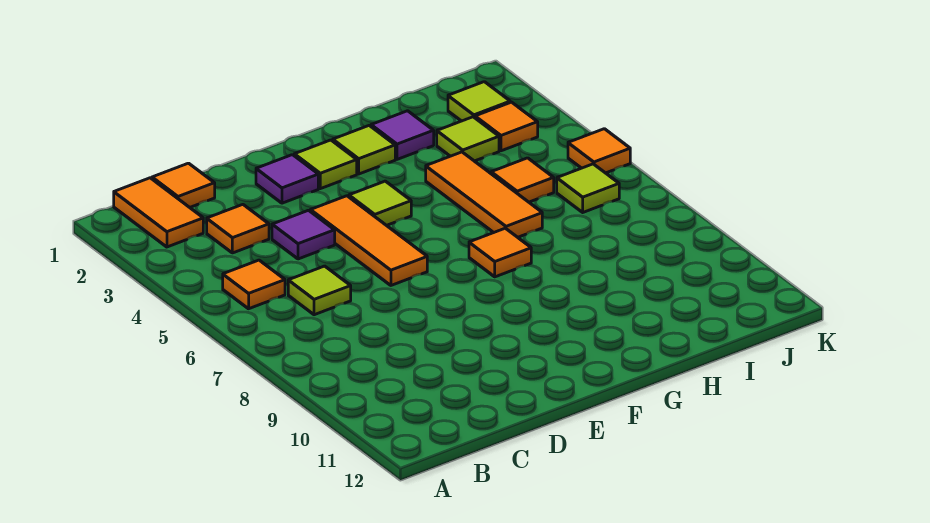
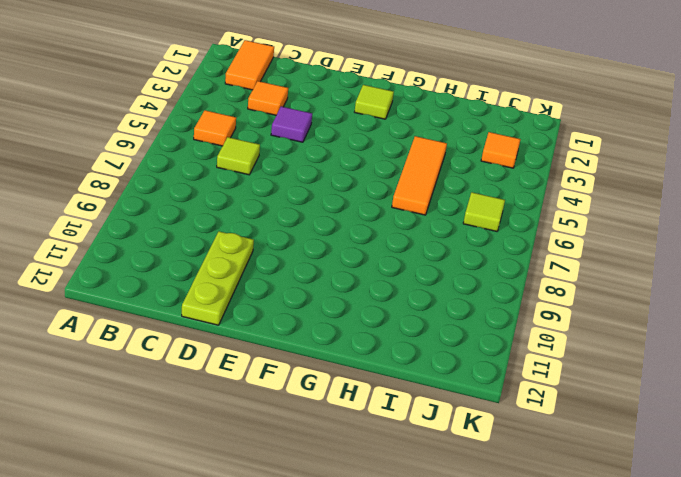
lime plate D10:D12 level 1 -> none
none -> orange tile C1 level 1
none -> purple tile E2 level 1
none -> orange tile E4:E6 level 1

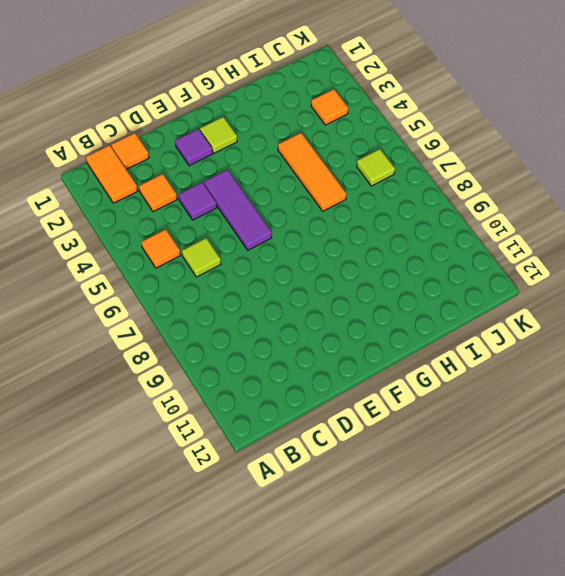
purple tile E4:E6 level 1 -> orange tile E4:E6 level 1
none -> lime tile F4 level 1
none -> lime tile G2 level 1
none -> orange tile G7 level 1

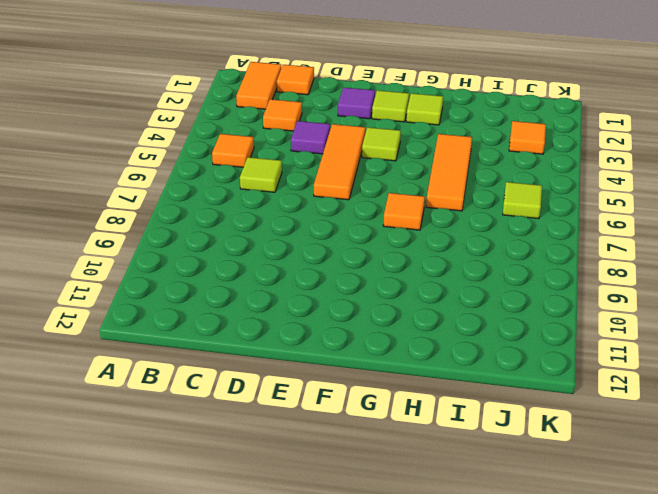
none -> purple tile H2 level 1
none -> lime tile I3 level 1
none -> orange tile I5 level 1

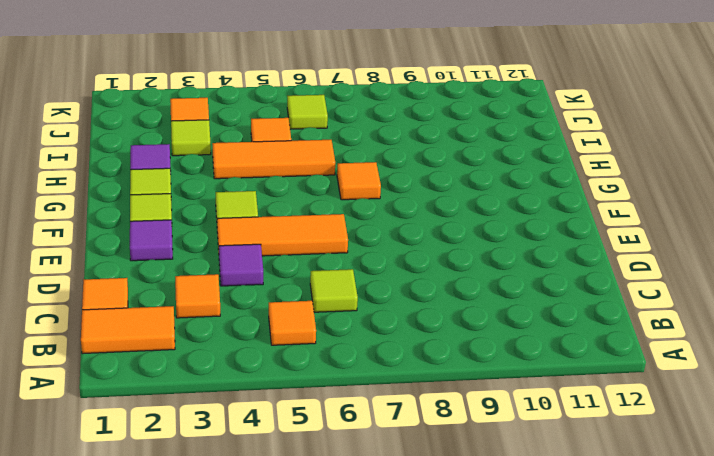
none -> lime tile J2 level 1
none -> orange tile K5 level 1

